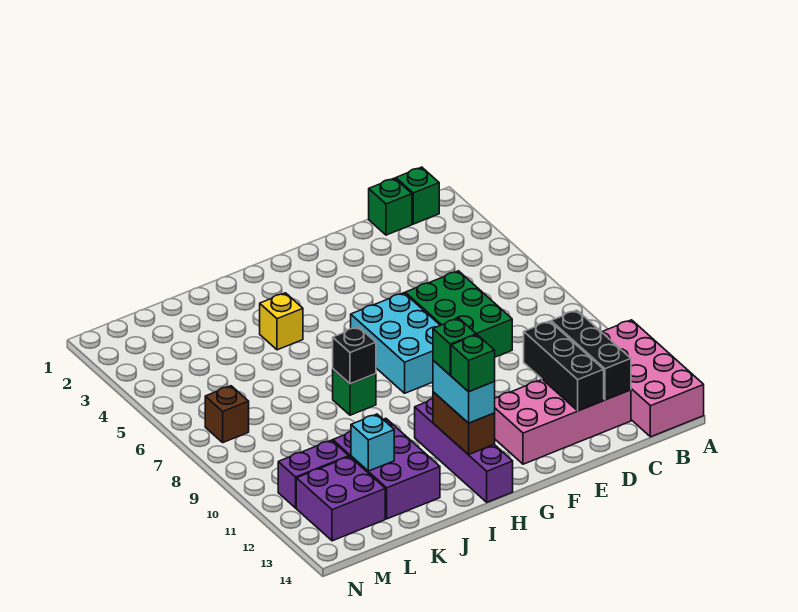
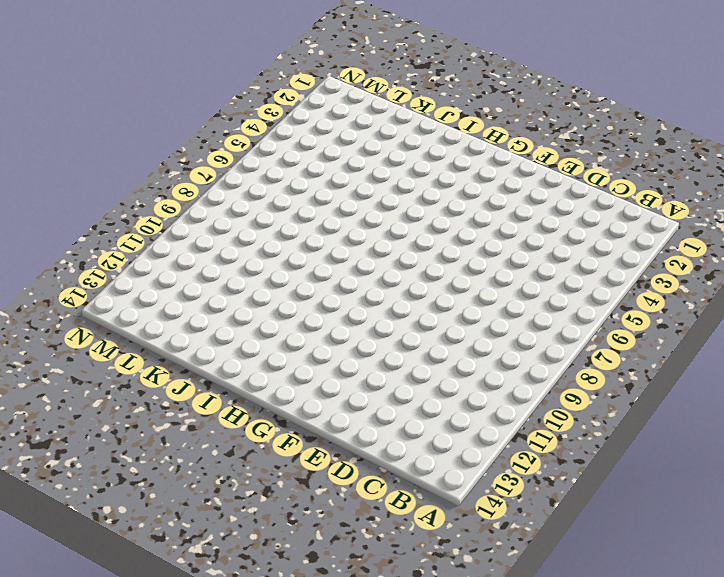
none -> pink brick A11:B14 level 1
none -> green brick B1 level 1
none -> green brick C1 level 1

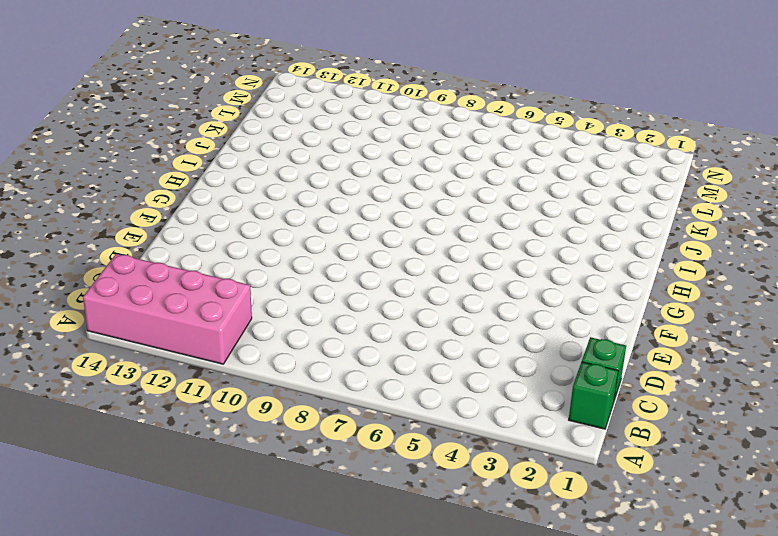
none -> pink brick C12:F13 level 1
none -> green brick D6:E8 level 1
none -> cyan brick F6:G8 level 1

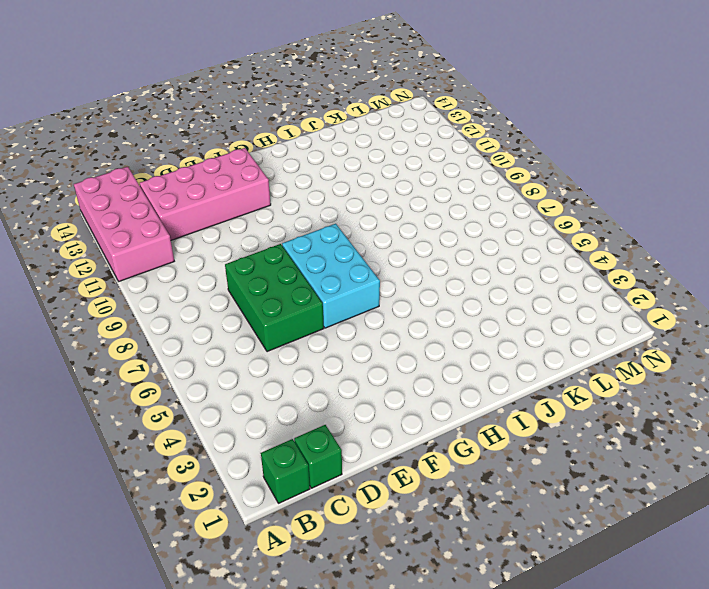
none -> purple brick H11:H14 level 1
none -> yellow brick I4 level 1
none -> green brick I8 level 1

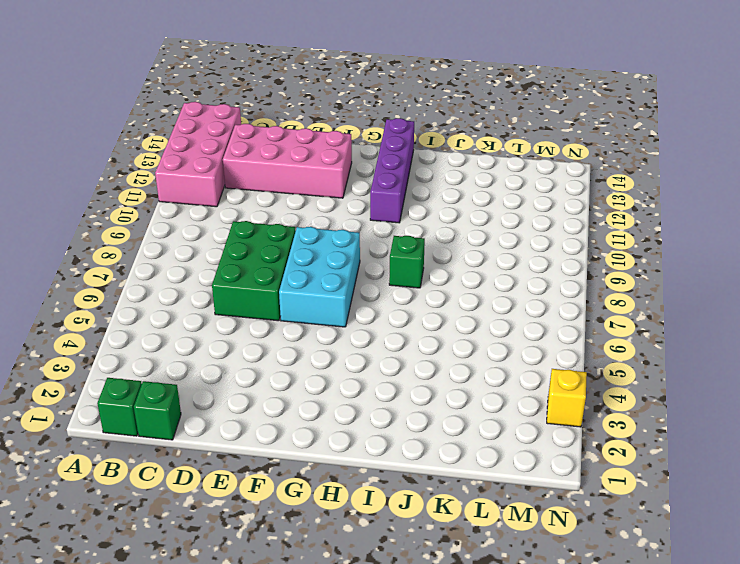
yellow brick N3 level 1 -> yellow brick I4 level 1
none -> purple brick J11:K13 level 1
none -> purple brick L11:M11 level 1
none -> purple brick L12:M13 level 1

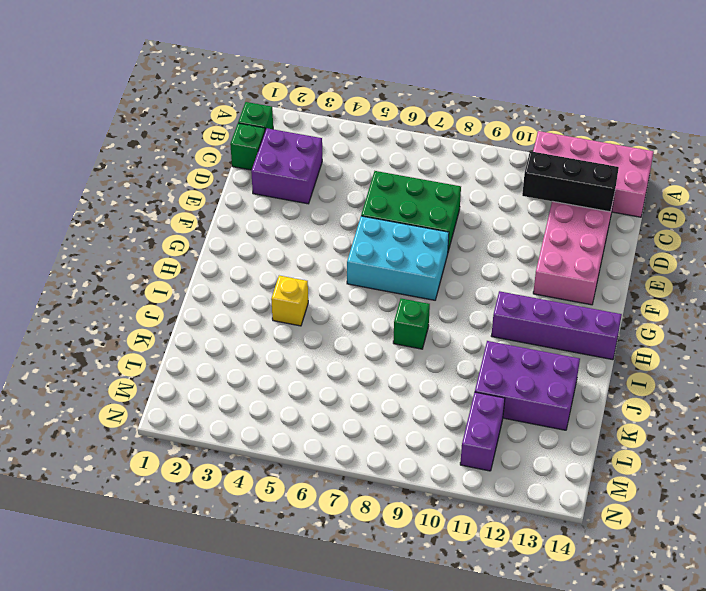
purple brick C2:D3 level 1 -> purple brick L12:M13 level 1
none -> brown brick M7 level 1
none -> black brick D11:D13 level 2
none -> brown brick H12:H13 level 2

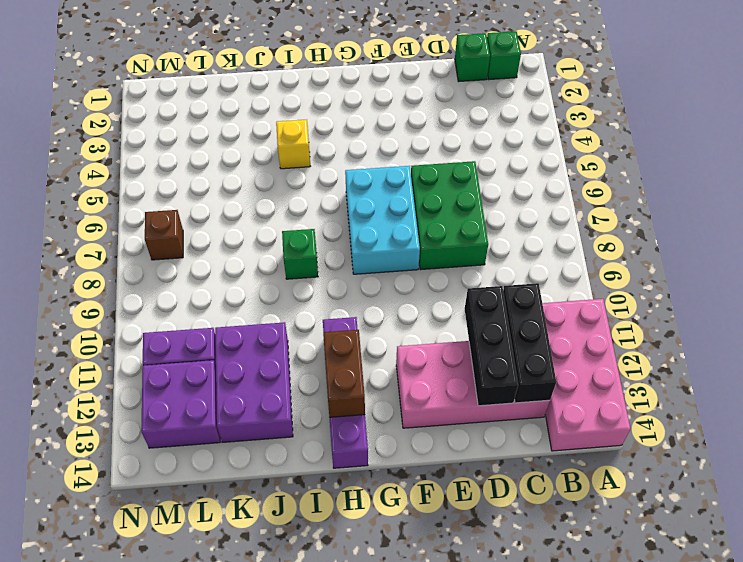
none -> black brick I8 level 2
none -> cyan brick K12 level 2
none -> cyan brick H12:H13 level 3

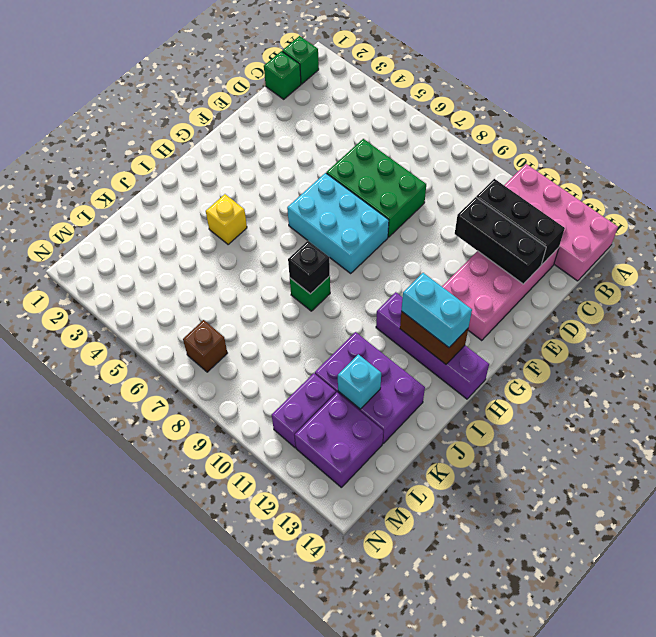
none -> green brick H12 level 4
none -> green brick H13 level 4

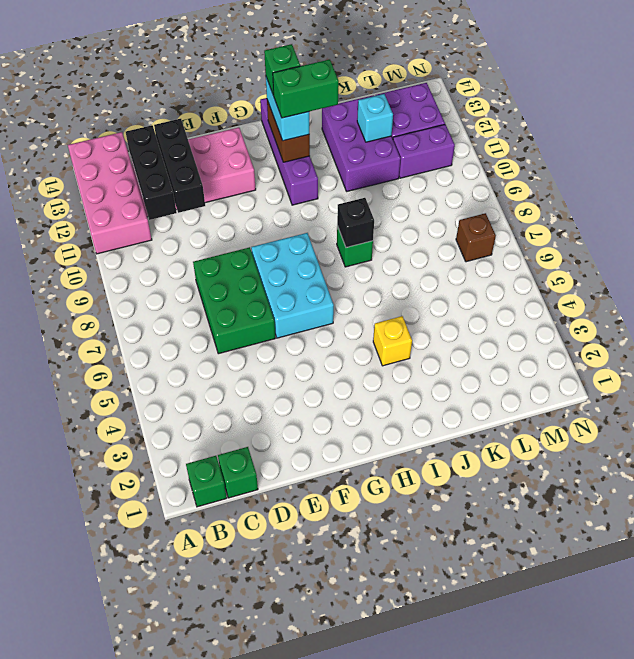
green brick H12:I12 level 4 -> green brick H12 level 4

